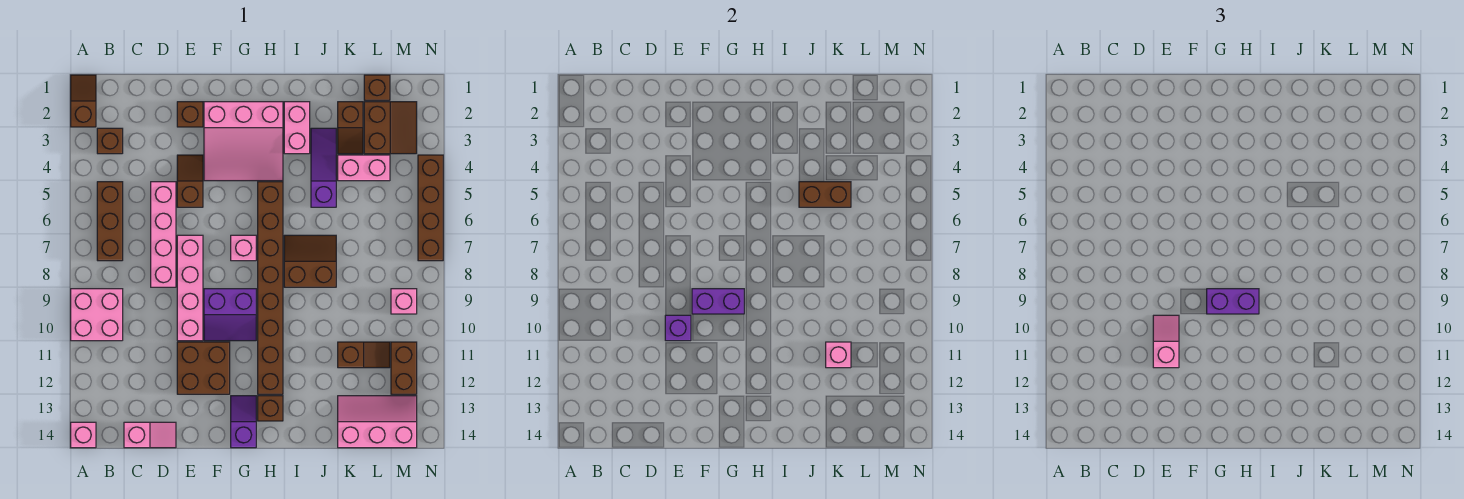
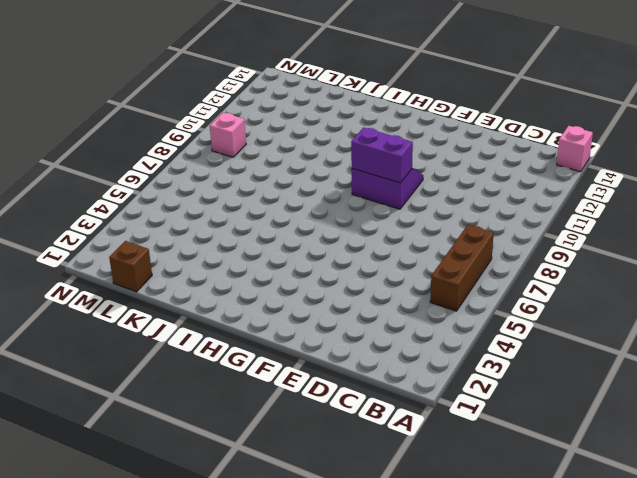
none -> brown slope A1:A2 level 1 top 2
none -> pink brick A9:B10 level 1
none -> brown brick B3 level 1
none -> pink slope C14:D14 level 1 top C

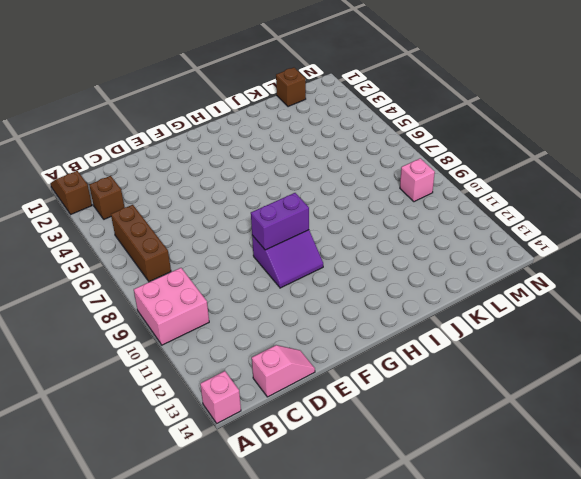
none -> pink brick D5:D8 level 1
none -> brown brick E2 level 1
none -> brown slope E4:E5 level 1 top 5
none -> pink brick E7:E10 level 1

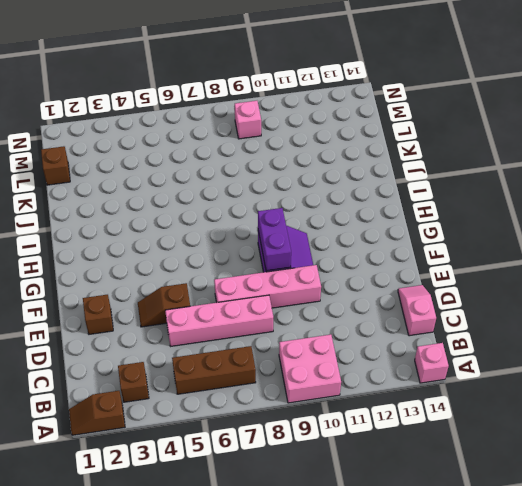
none -> brown brick E11:F12 level 1
none -> pink slope F2:H4 level 1 top 2
none -> pink brick G7 level 1
none -> purple slope G13:G14 level 1 top 14

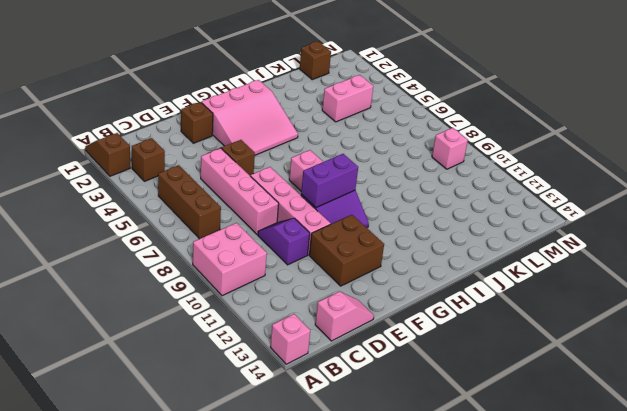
purple slope D9:D10 level 1 top 10 -> purple slope G13:G14 level 1 top 14
none -> brown brick H5:H12 level 1
none -> brown brick H13 level 1
none -> pink brick I2:I3 level 1
none -> brown slope I7:J8 level 1 top 8

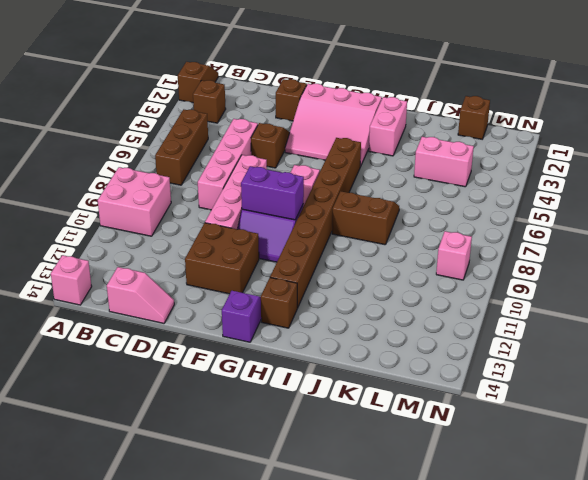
none -> purple slope J3:J5 level 1 top 5
none -> brown slope K2:K3 level 1 top 2
none -> brown slope K11:L11 level 1 top K
none -> pink slope K13:M14 level 1 top 14

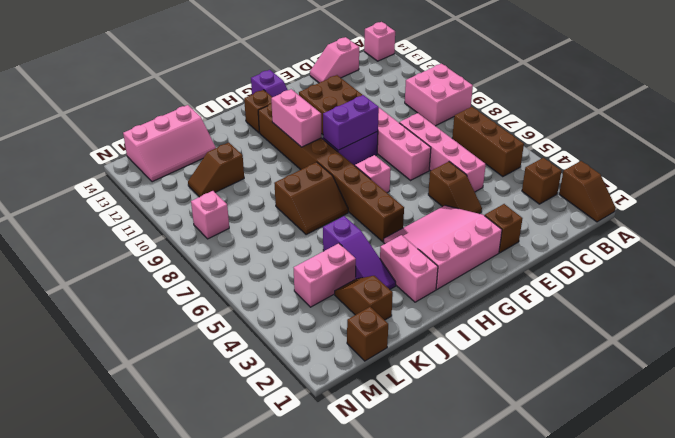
pink brick H10:H11 level 2 -> none
none -> brown slope L2:M3 level 1 top L
none -> brown brick M11:M12 level 1
none -> brown brick N4:N7 level 1
none -> purple brick E10 level 2

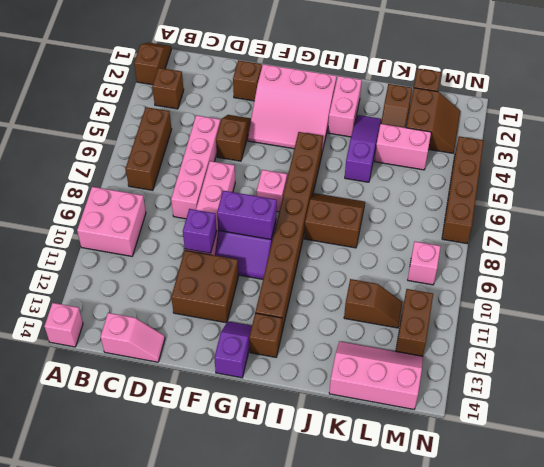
none -> brown brick J5:K5 level 2
none -> pink brick K11 level 2
none -> pink slope E10:E11 level 3 top 11
none -> purple brick G9:H9 level 3

